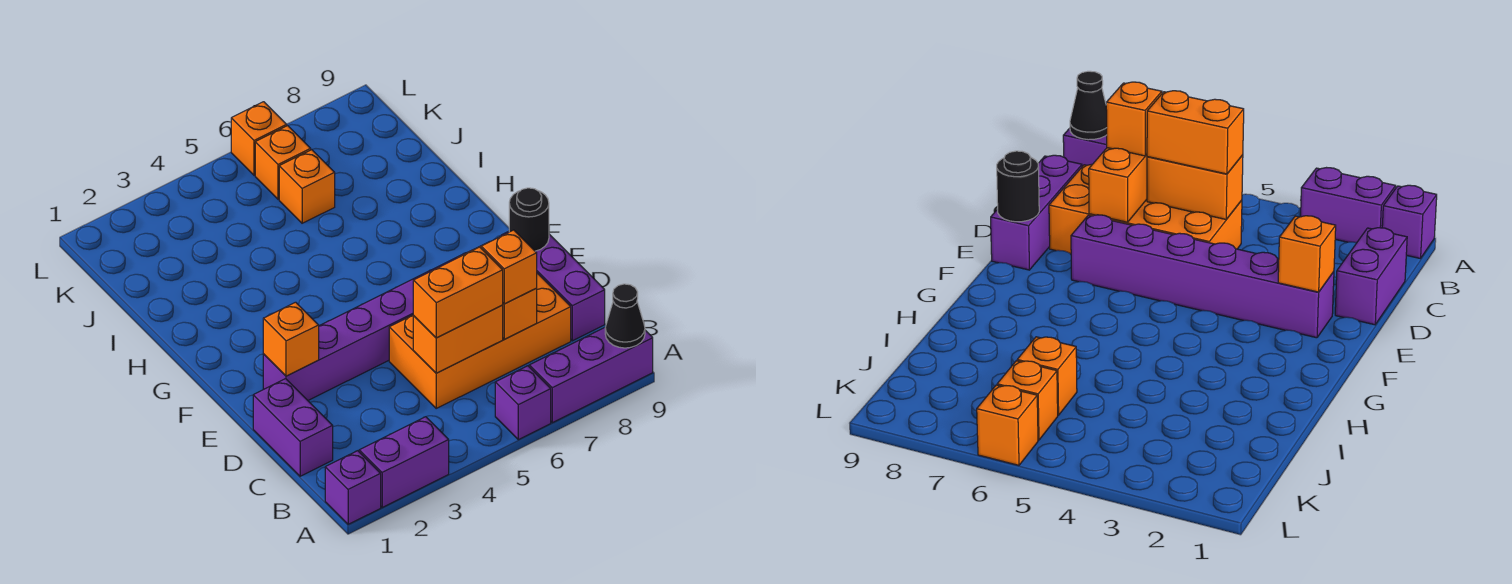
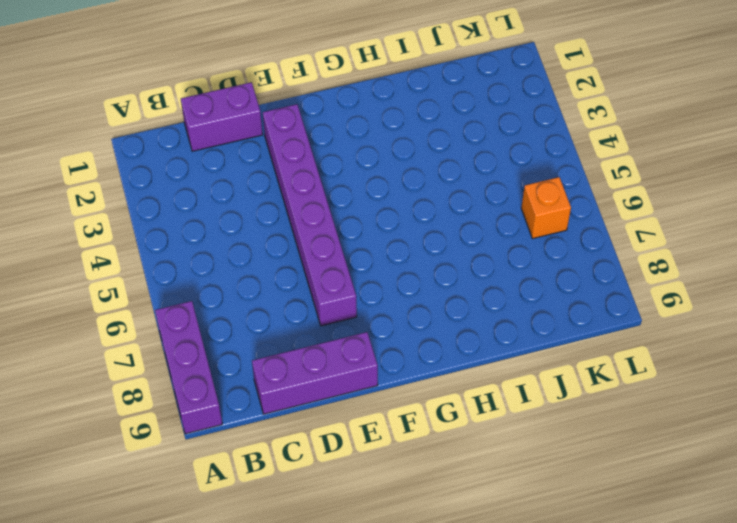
none -> purple brick A1 level 1
none -> purple brick A2:A3 level 1
none -> purple brick A6 level 1

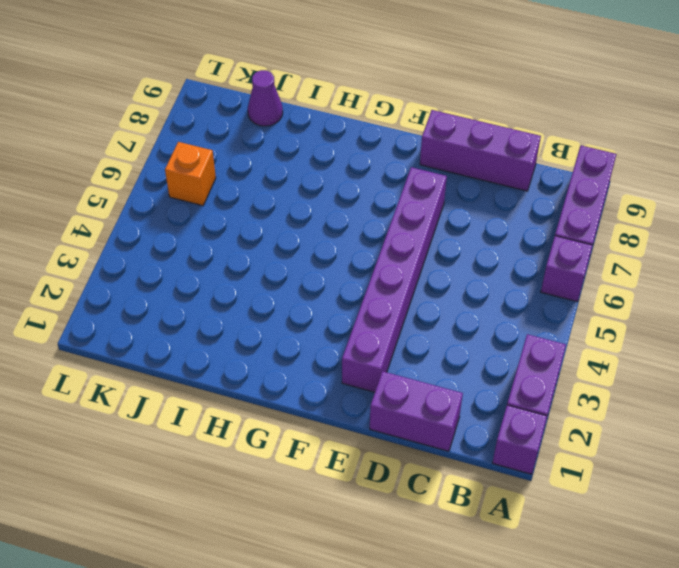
purple cone J9 level 1 -> none
none -> orange brick C5:D8 level 1
none -> orange brick J6 level 1
none -> orange brick L6 level 1

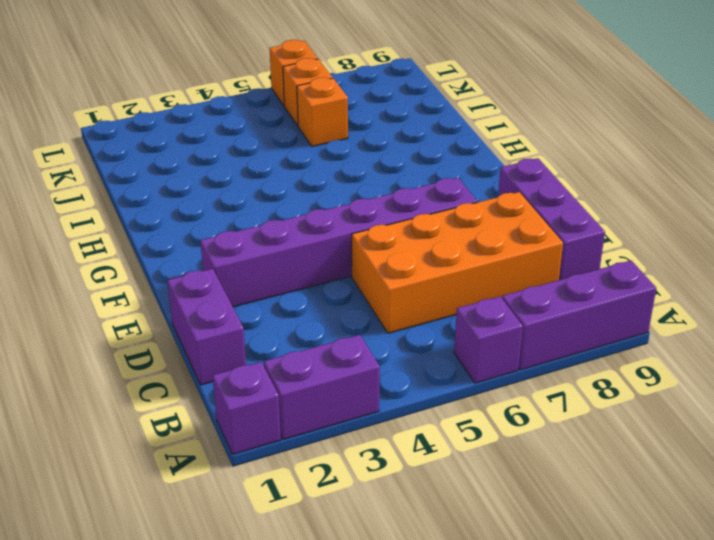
none -> black cone A9 level 2
none -> orange brick C5:C6 level 2
none -> orange brick C7:D7 level 2

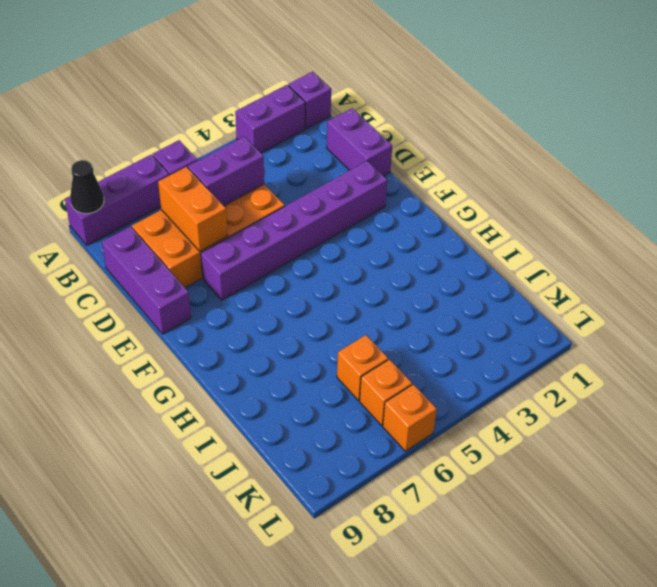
purple brick C5:C6 level 2 -> orange brick C5:C6 level 2
none -> orange brick E2 level 2
none -> black round brick E9 level 2
none -> orange brick C5:C6 level 3

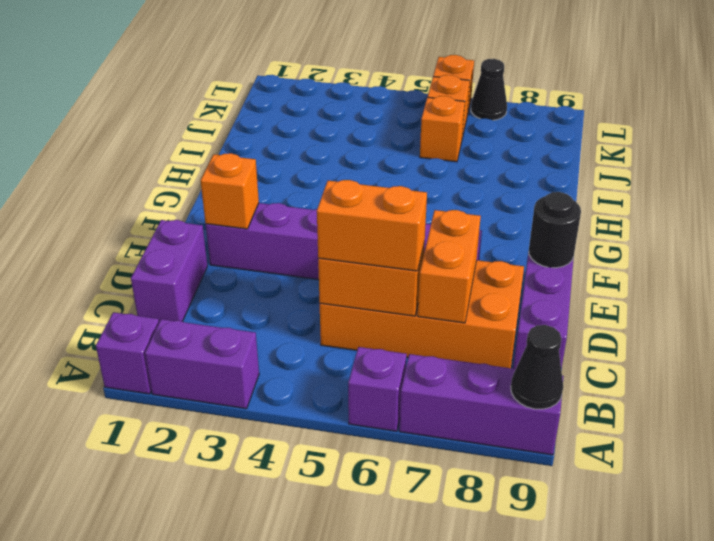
black cone L7 level 1 -> none
none -> orange brick C7 level 3

